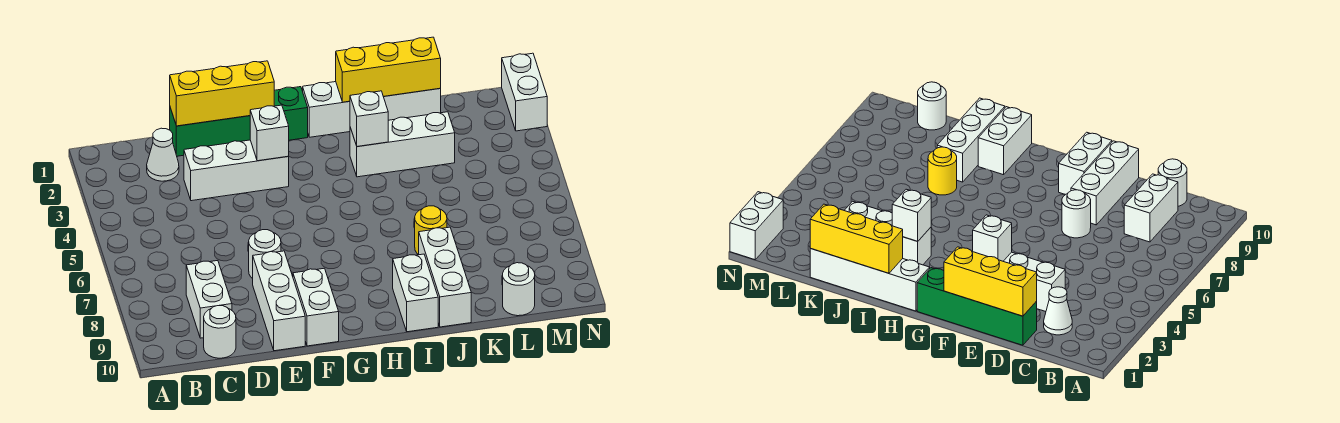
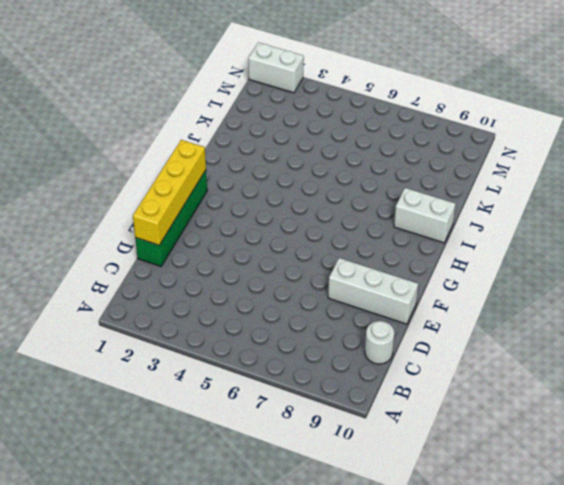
yellow brick D1:G1 level 2 -> yellow brick D1:F1 level 2
none -> white cone C2 level 1
none -> white brick C8:C9 level 1
none -> white brick D3:F3 level 1

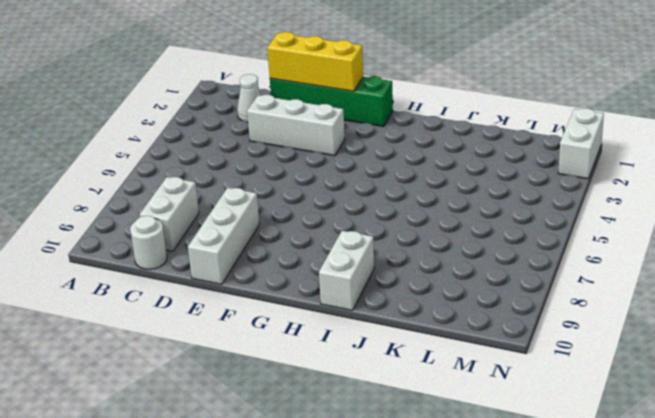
none -> white round brick E7 level 1
none -> white brick F9:F10 level 1
none -> white brick H1:K1 level 1

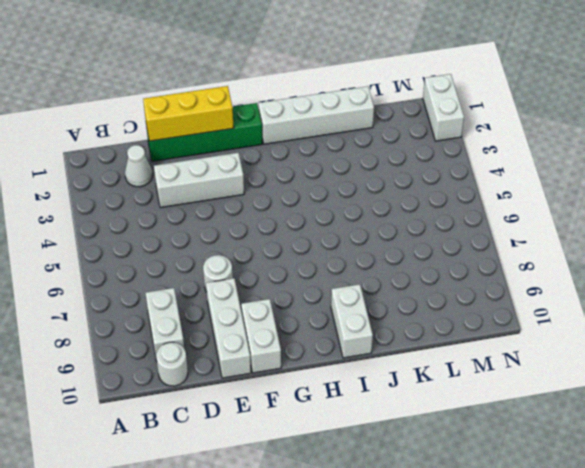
none -> white brick I3:K3 level 1
none -> yellow round brick J7 level 1
none -> white brick J8:J10 level 1

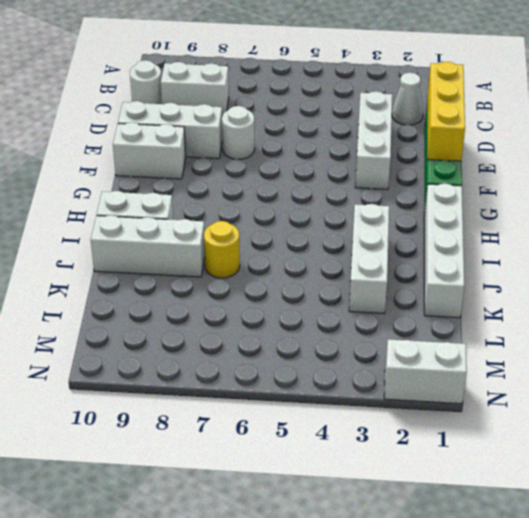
none -> white round brick L10 level 1
none -> white brick F3 level 2
none -> yellow brick I1:K1 level 2

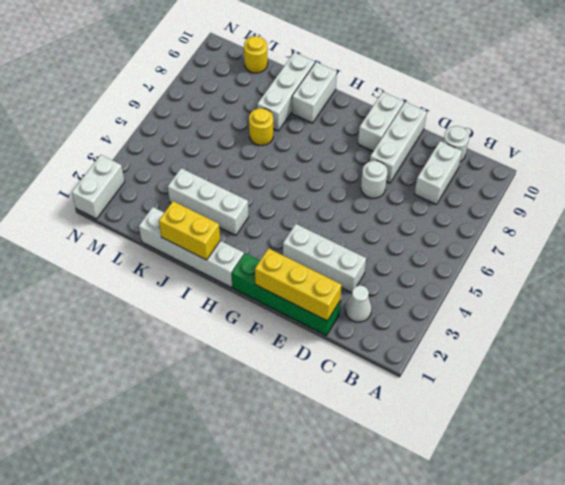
yellow brick I1:J1 level 2 -> yellow brick I1:K1 level 2
yellow round brick L10 level 1 -> white round brick L10 level 1
none -> white brick F3 level 2
none -> white brick I3 level 2

